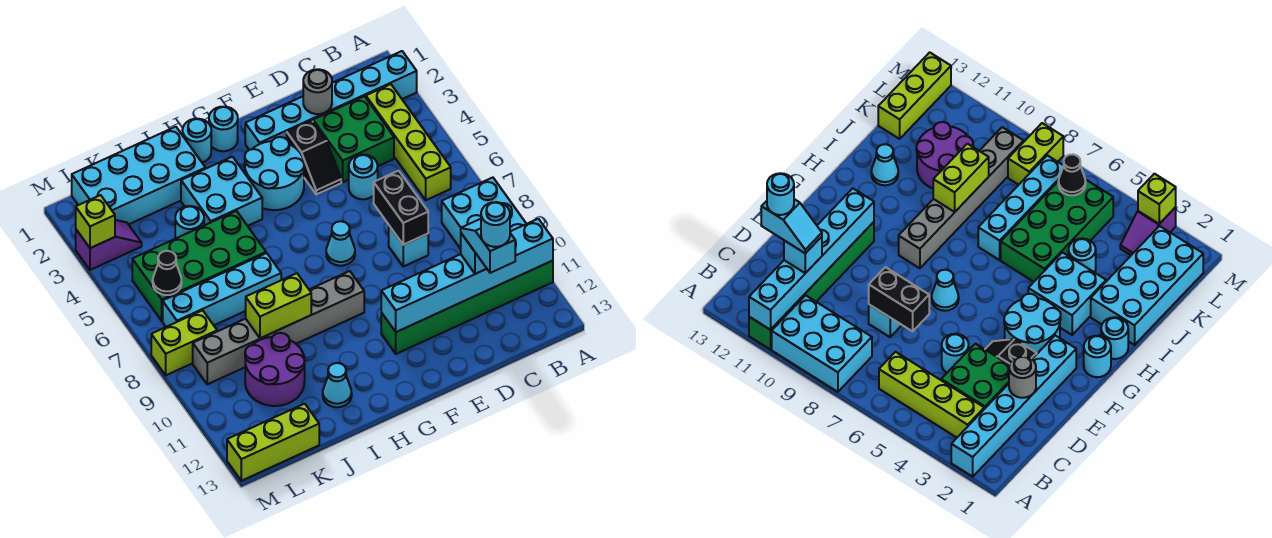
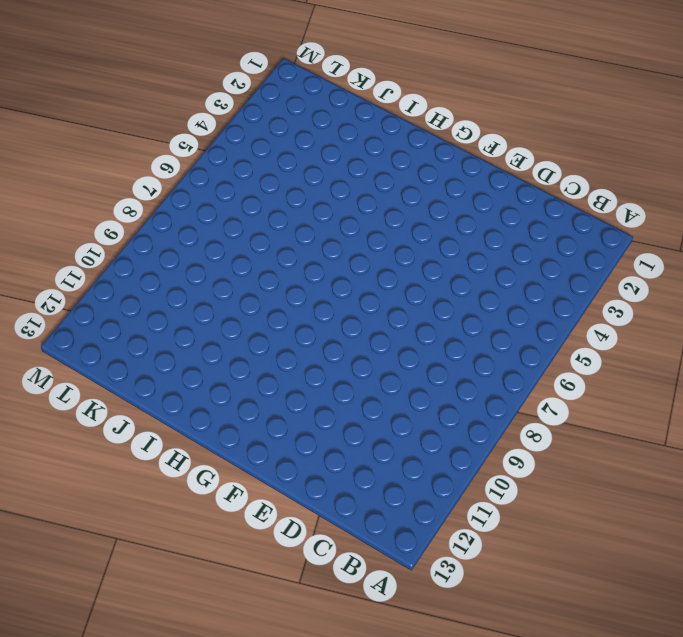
none -> cyan brick A2:F2 level 1
none -> cyan brick A8:B10 level 1
none -> green brick A11:F11 level 1
none -> lime brick B3:B6 level 1

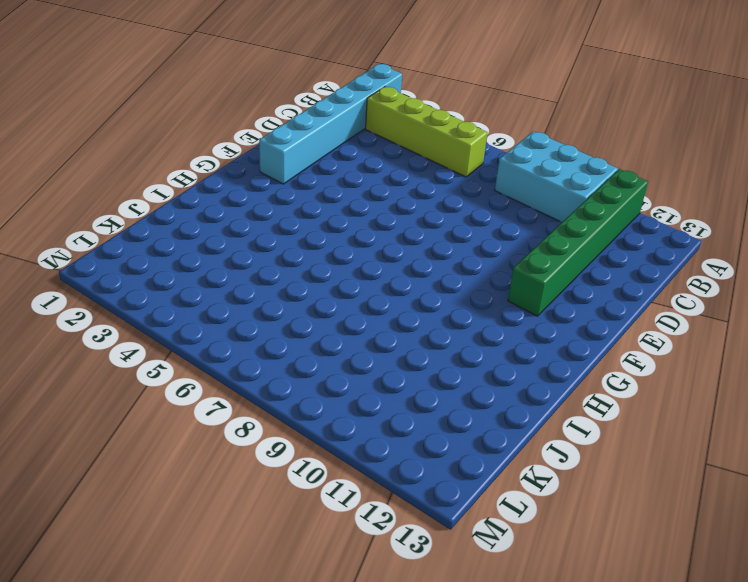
none -> green brick C3:D4 level 1
none -> cyan round brick D5 level 1
none -> cyan brick D8 level 1
none -> black slope E3:E4 level 1 top 3

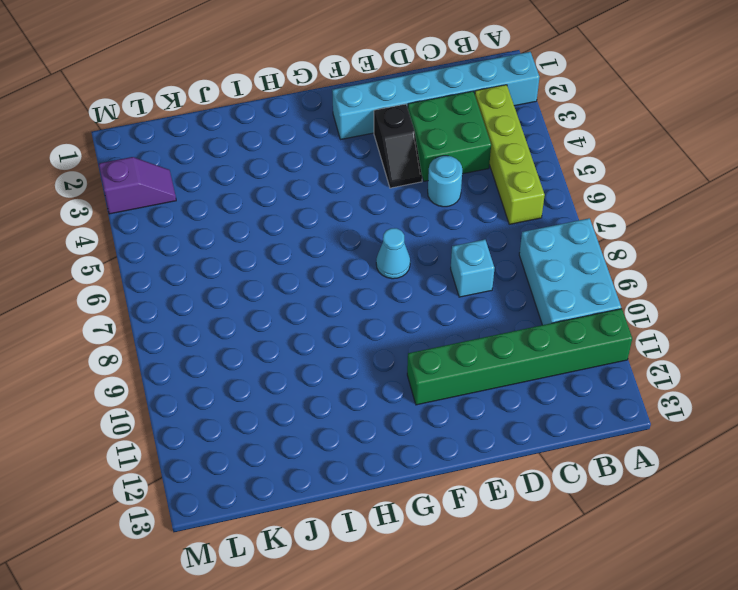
none -> cyan round brick F3:G4 level 1
none -> cyan round brick G1 level 1
none -> grey brick G9:L9 level 1
none -> cyan round brick H1 level 1

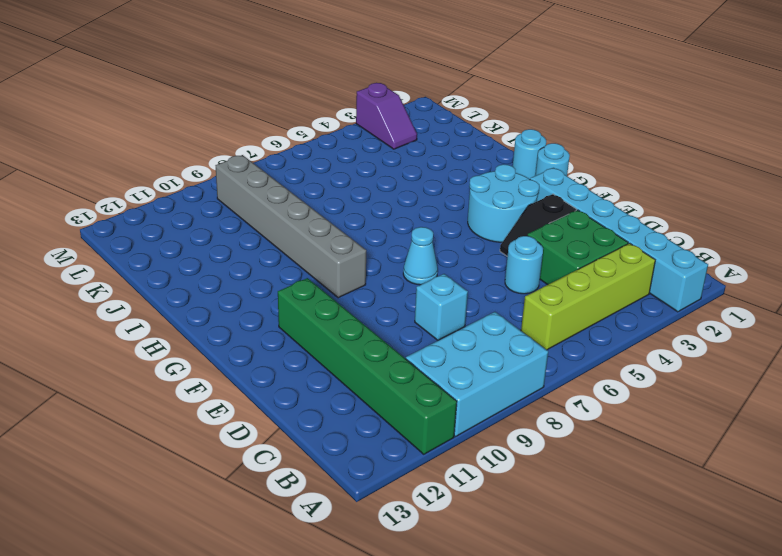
none -> cyan brick H3:I4 level 1
none -> cyan brick I1:L2 level 1
none -> green brick I5:L6 level 1
none -> cyan brick I7:L7 level 1

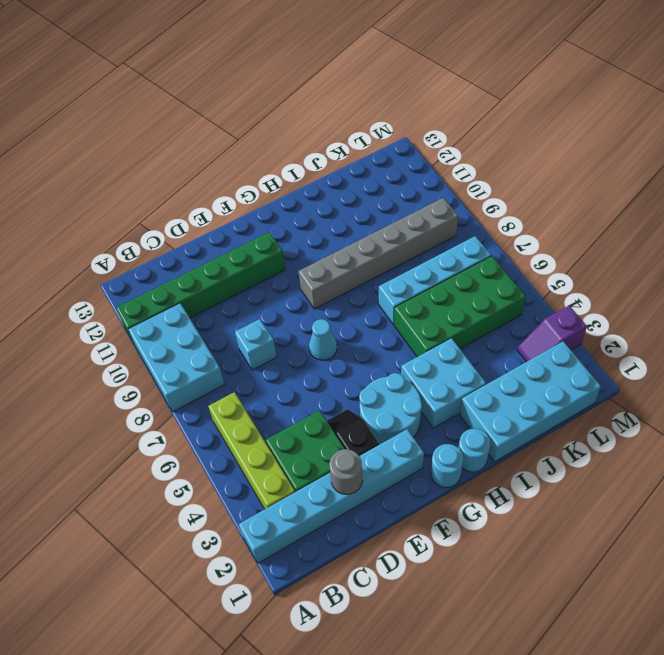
none -> cyan round brick D5 level 1
none -> cyan cone I12 level 1
none -> cyan round brick J4 level 1
none -> purple round brick J10:K11 level 1

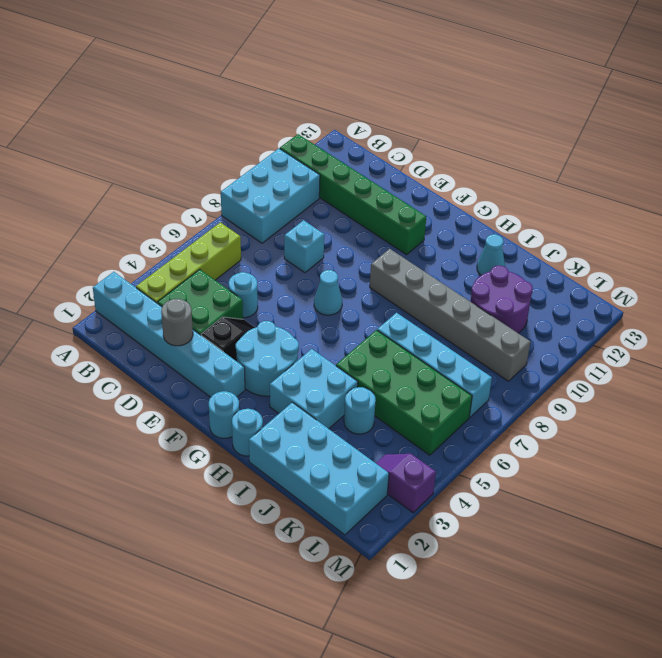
none -> lime brick K13:M13 level 1
none -> lime brick L8:M8 level 1
none -> cyan brick A11:F11 level 2
none -> black brick D7:D8 level 2

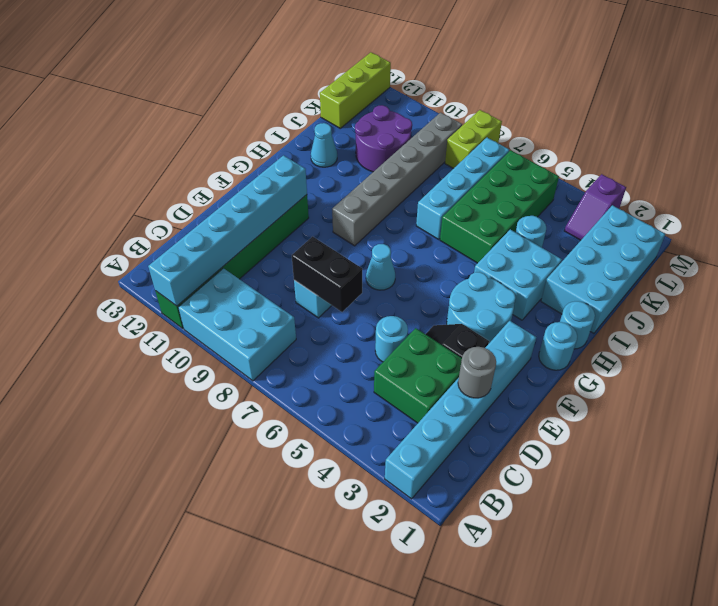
none -> lime brick B3:B6 level 1
none -> lime brick I9:J9 level 2
none -> black cone L6 level 2
none -> lime brick M3 level 2

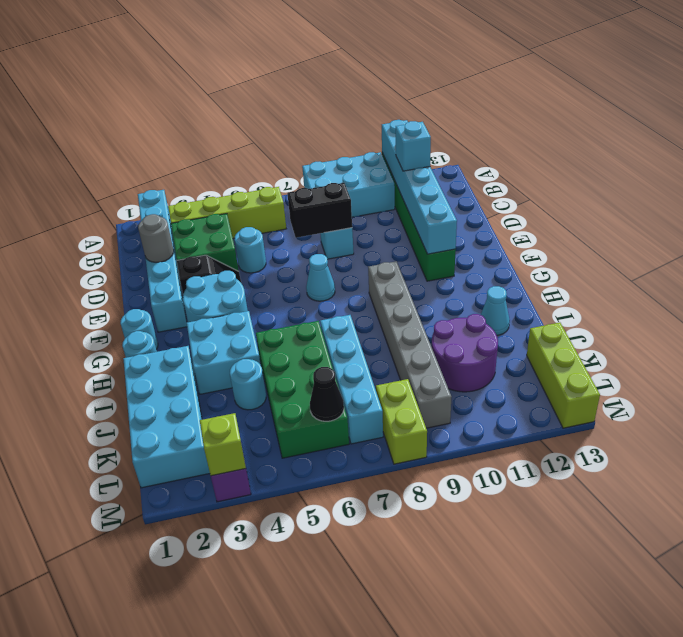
none -> lime brick I9:J9 level 2
none -> cyan slope C11:C12 level 4 top 12
none -> cyan round brick C12 level 5

